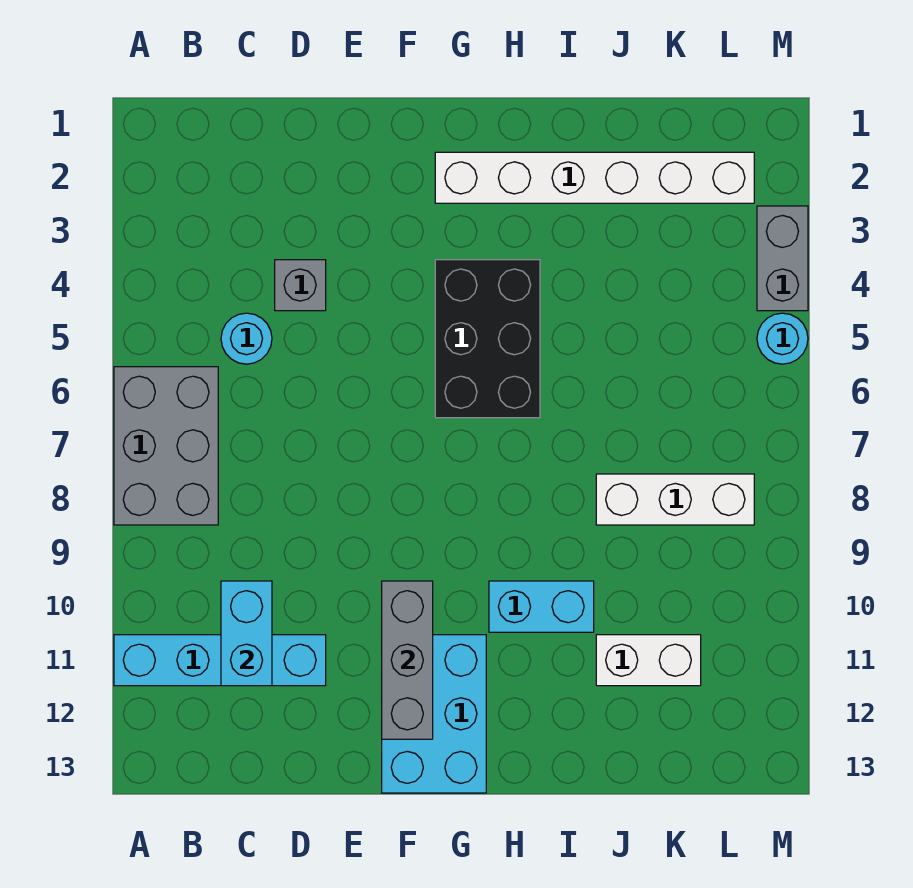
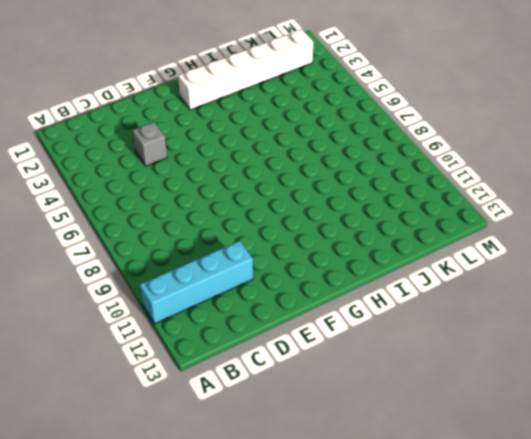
none -> grey brick A6:B8 level 1
none -> cyan round brick C5 level 1
none -> cyan brick F11:G13 level 1

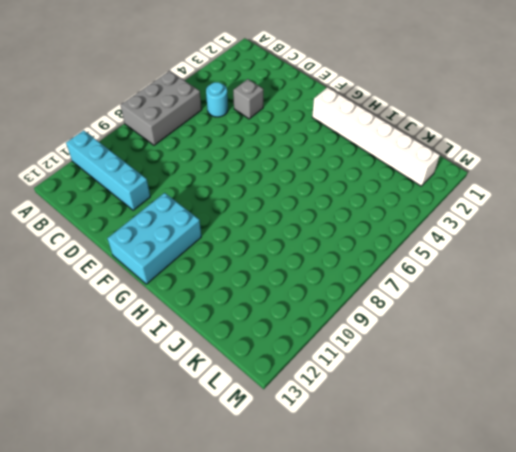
none -> black brick G4:H6 level 1
none -> cyan brick H10:I10 level 1
none -> white brick J8:L8 level 1

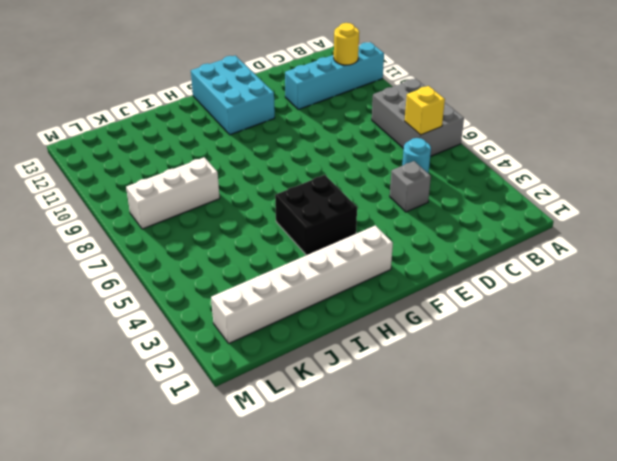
yellow brick B6 level 2 -> none
yellow round brick B11 level 2 -> none
black brick G4:H5 level 1 -> black brick G4:H6 level 1
none -> cyan brick H10:I10 level 1
none -> white brick J11:K11 level 1
none -> grey brick M3:M4 level 1

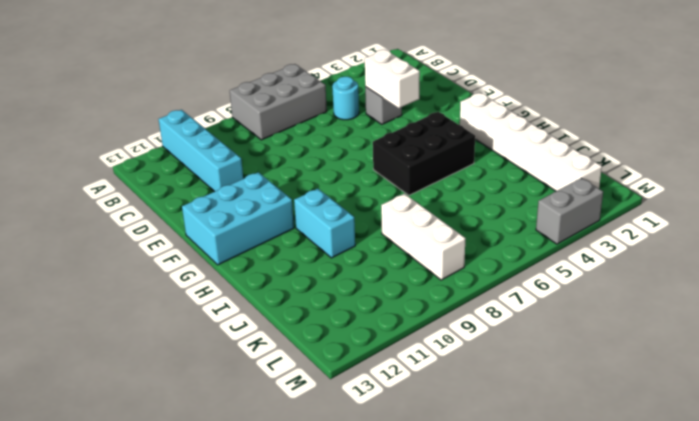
white brick D4:E4 level 2 -> white brick J11:K11 level 1
none -> cyan round brick M5 level 1
none -> cyan brick C10:C11 level 2
none -> grey brick F10:F12 level 2

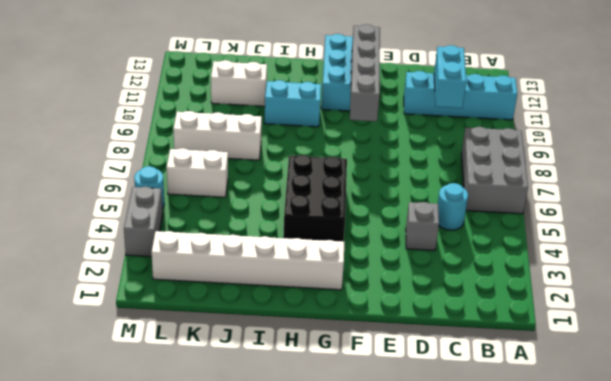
grey brick F9:F12 level 2 -> grey brick F10:F12 level 2
white brick K6:L6 level 1 -> none

